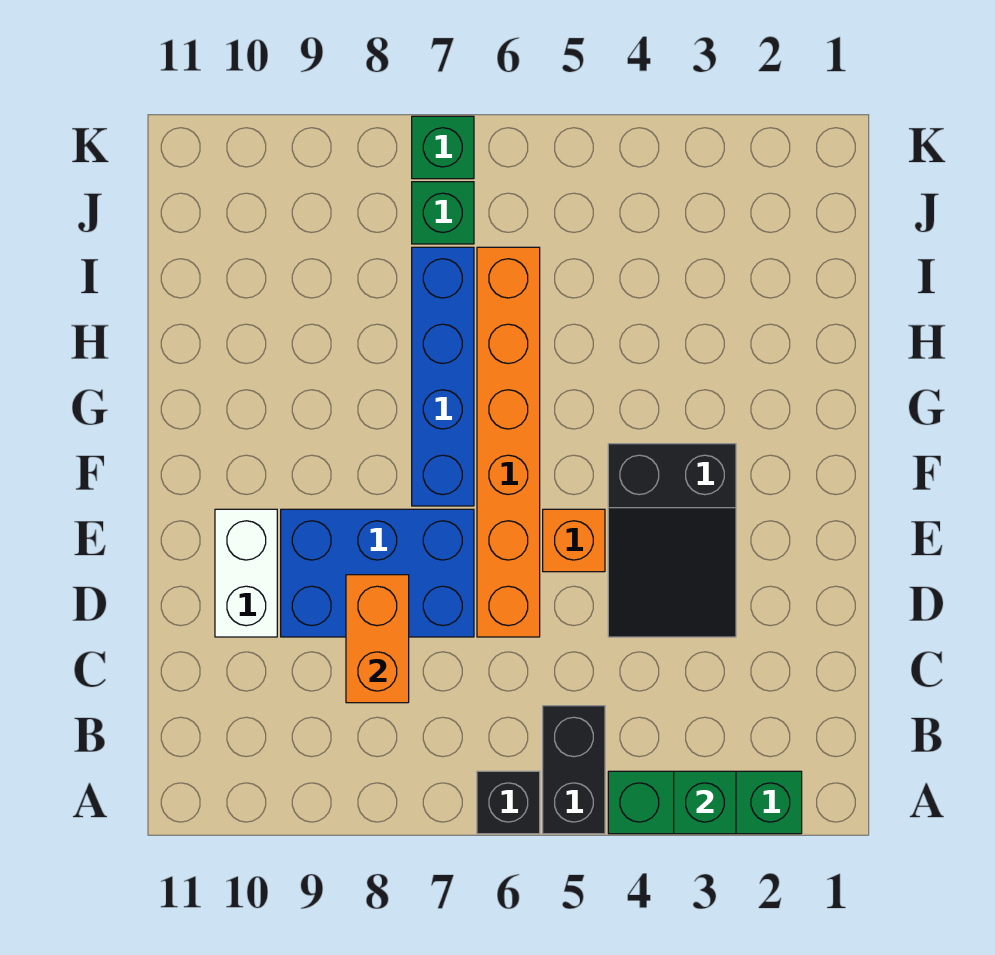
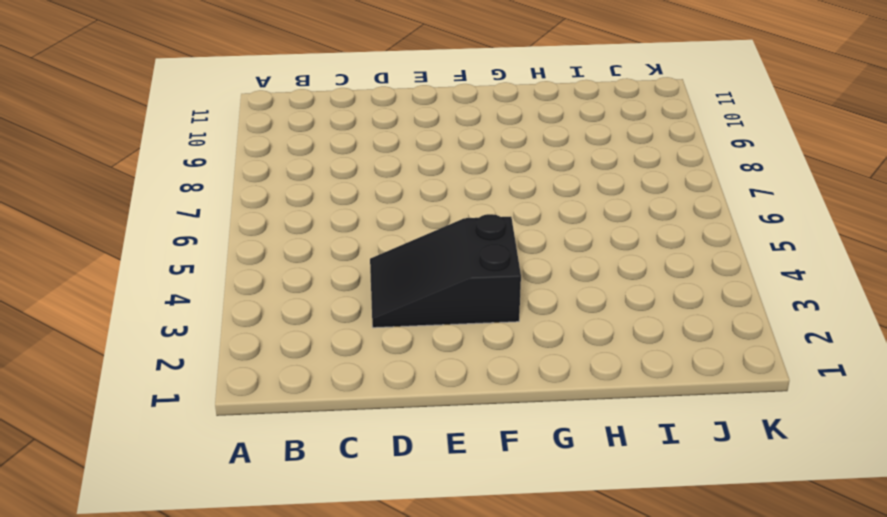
none -> green brick A2:A4 level 1
none -> black brick A5:B5 level 1
none -> black brick A6 level 1

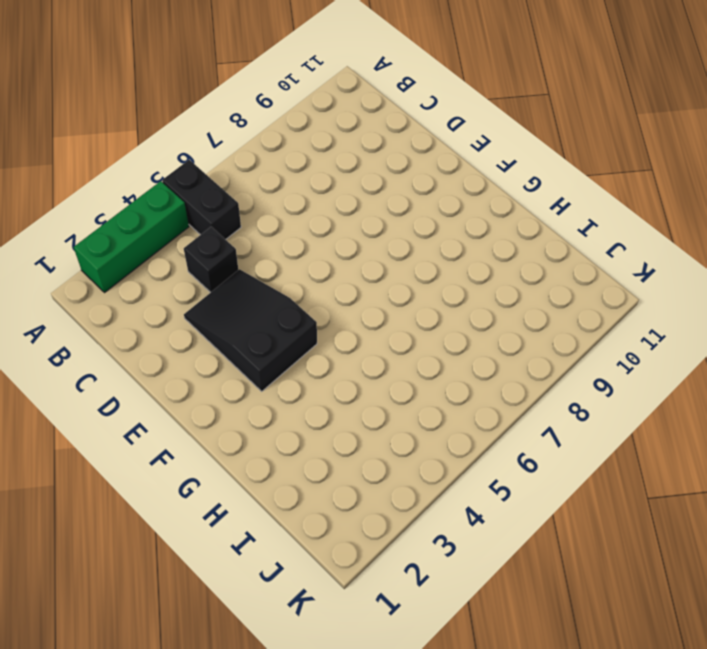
black brick C4 level 1 -> black brick A6 level 1
none -> orange brick D6:I6 level 1
none -> blue brick D7:E9 level 1
none -> white brick D10:E10 level 1

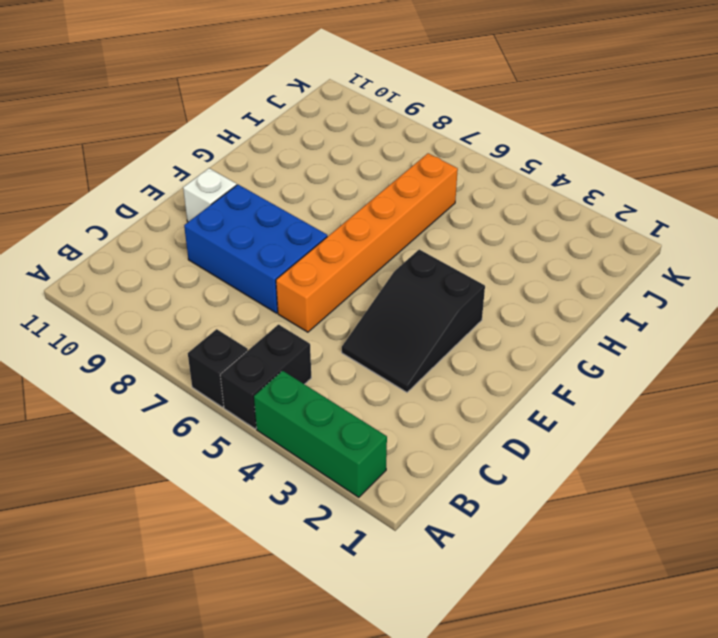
white brick E10 level 1 -> white brick D10:E10 level 1
none -> orange brick E5 level 1
none -> blue brick F7:I7 level 1
none -> green brick J7 level 1

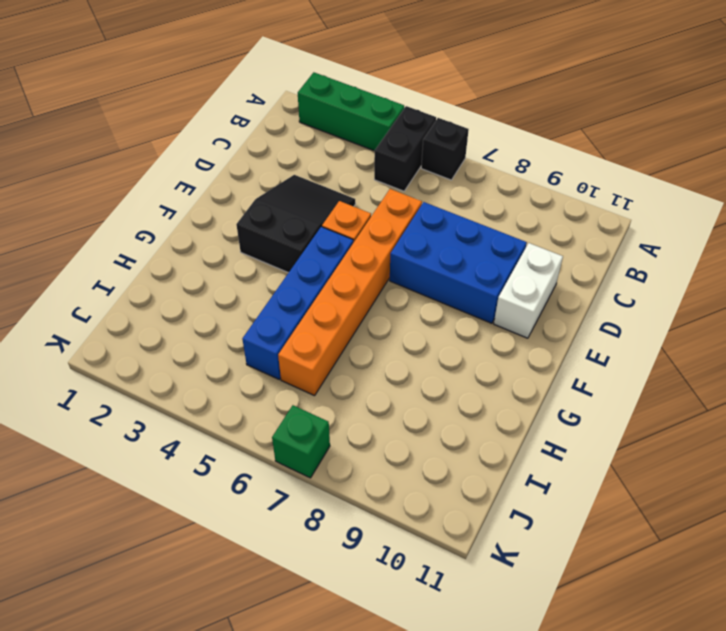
blue brick F5:I5 level 1 -> blue brick F7:I7 level 1
none -> green brick J7 level 1
none -> green brick A3 level 2
none -> orange brick C8:D8 level 2

